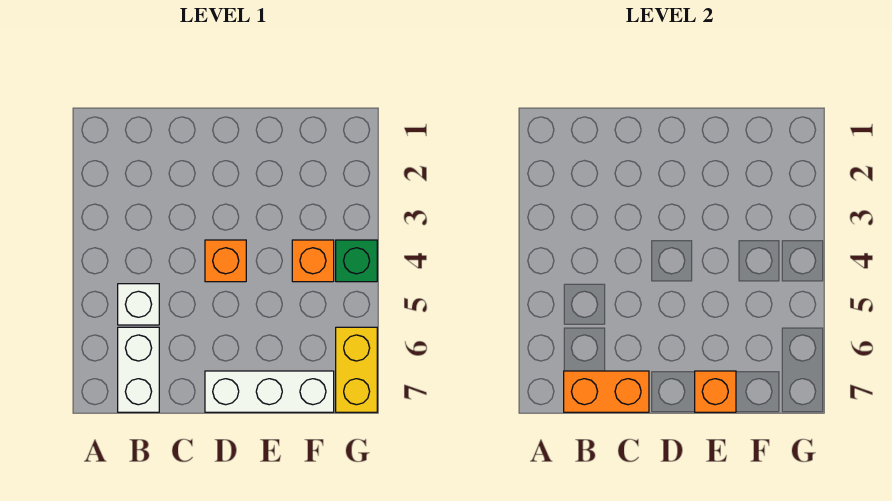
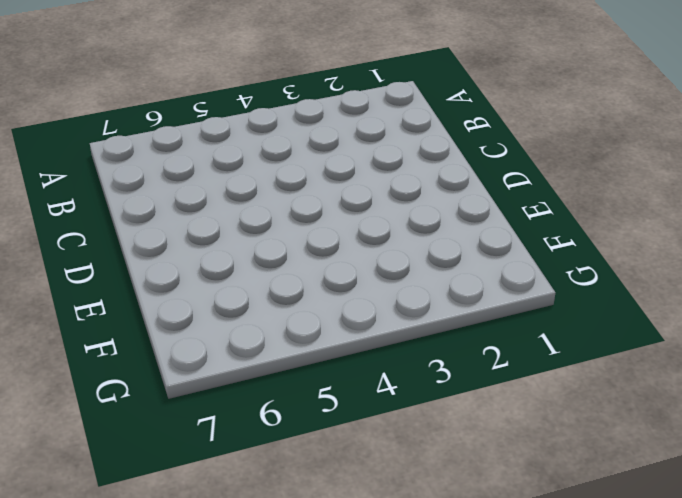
none -> white brick B5 level 1
none -> white brick B6:B7 level 1

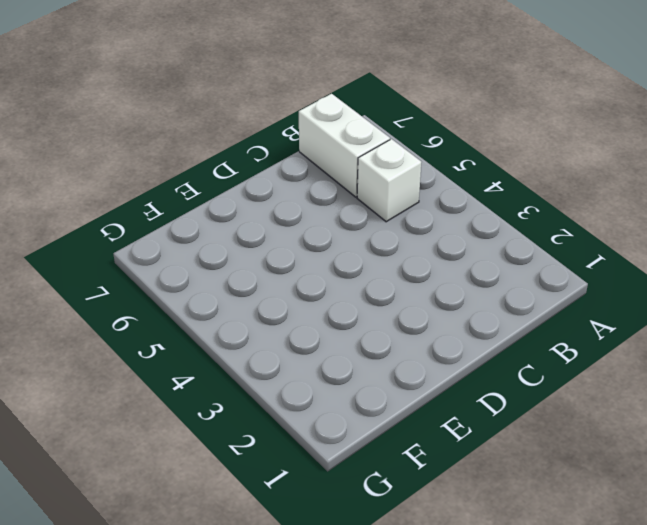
none -> orange brick D4 level 1
none -> white brick D7:F7 level 1

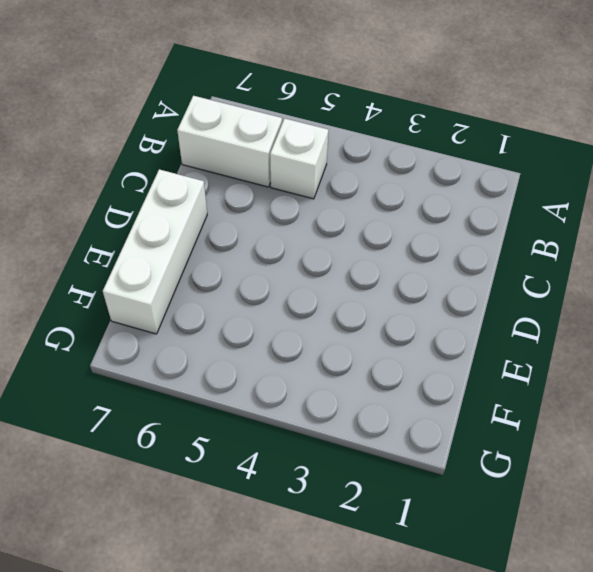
none -> orange brick D4 level 1
none -> orange brick F4 level 1

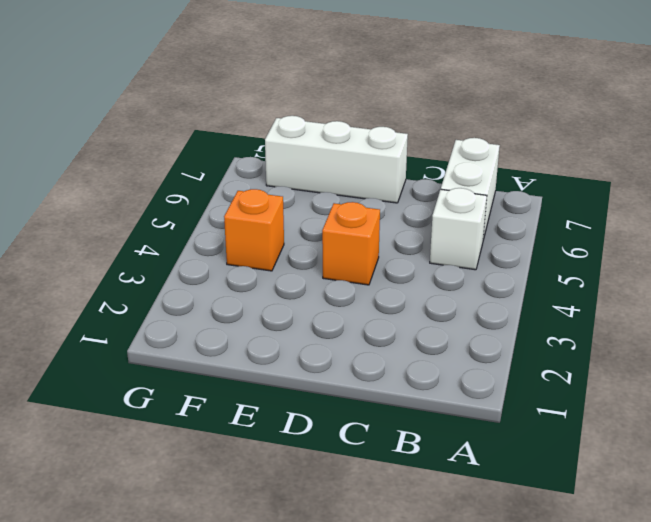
none -> green brick G4 level 1
none -> yellow brick G6:G7 level 1

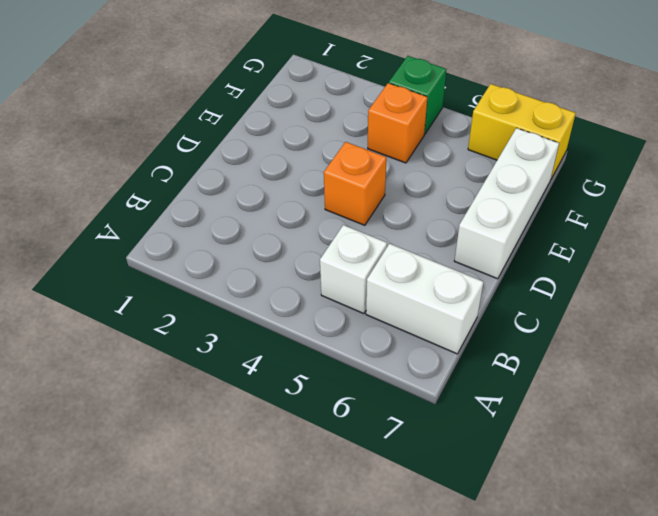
none -> orange brick B7:C7 level 2
none -> orange brick E7 level 2

